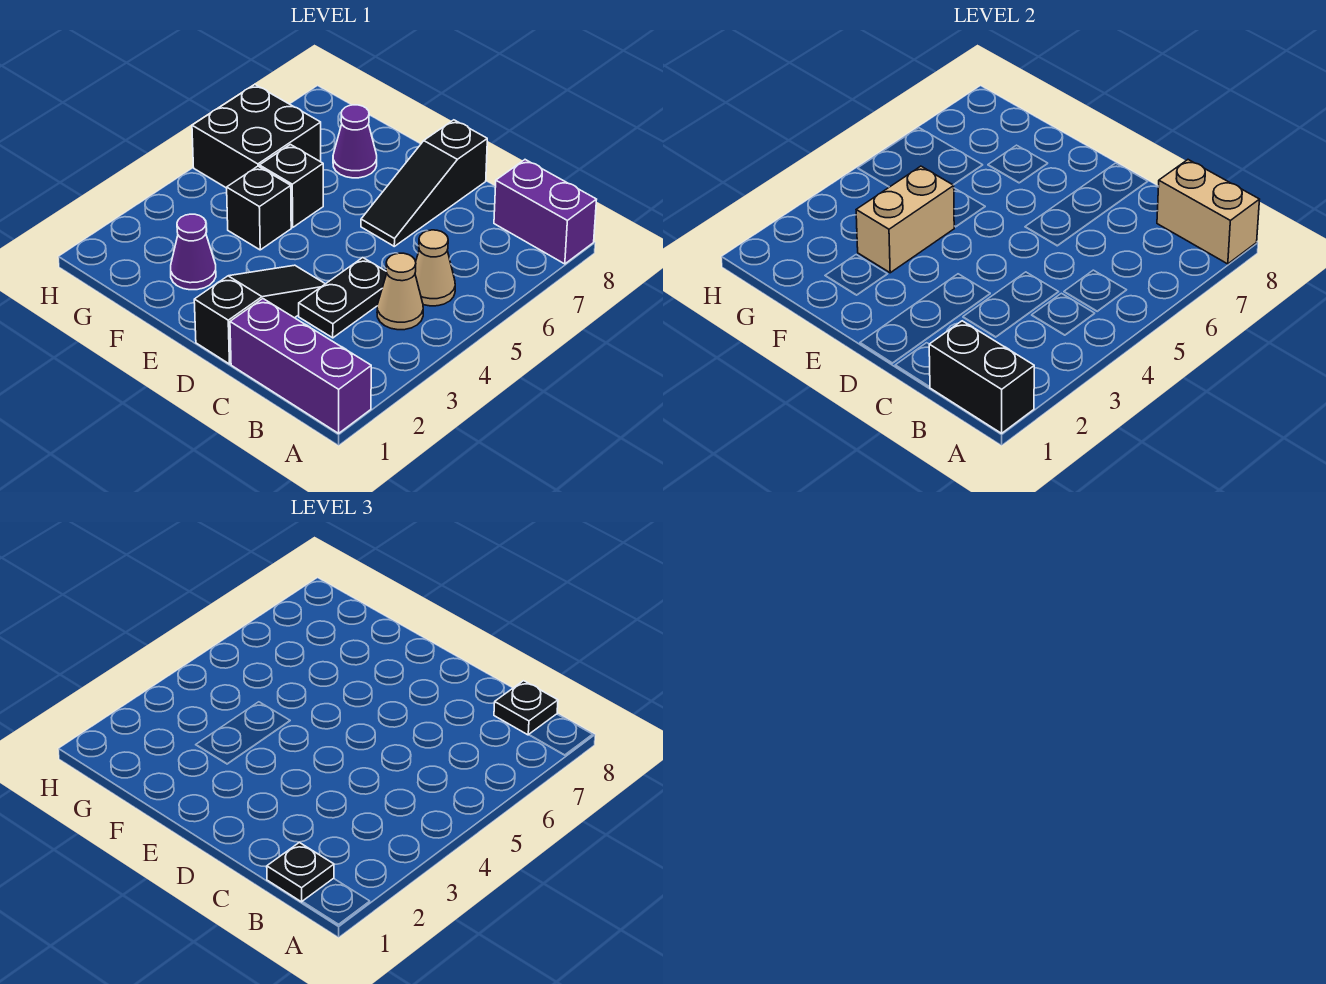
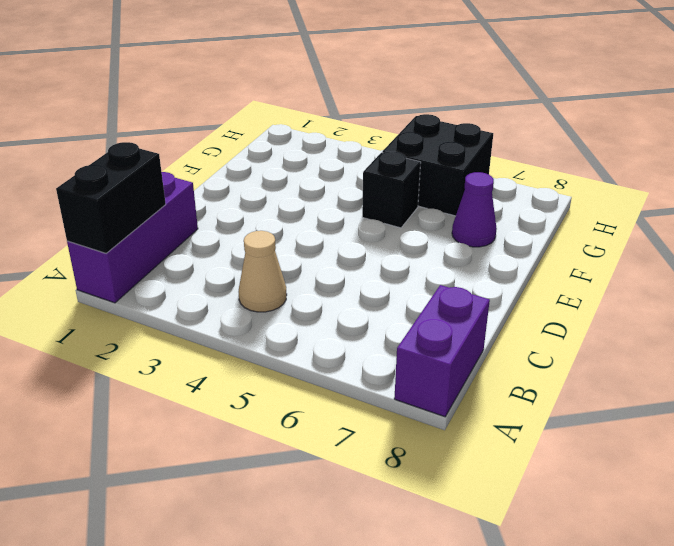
none -> tan cone B5 level 1
none -> black plate C3:C4 level 1
none -> black slope D1:D3 level 1 top 1

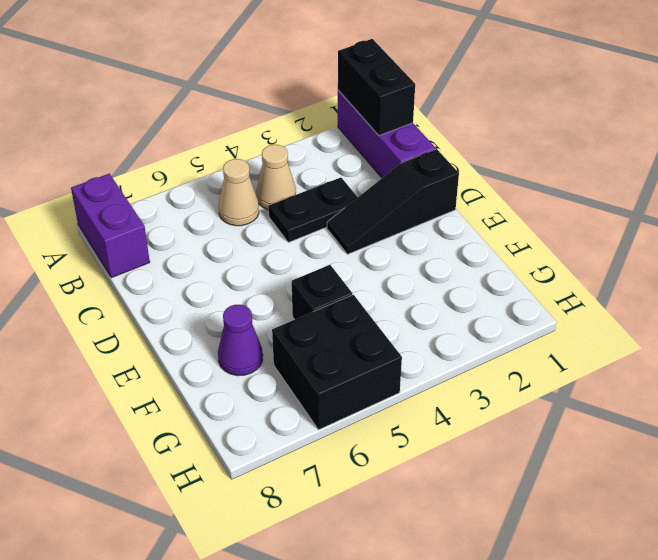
none -> black slope D6:D8 level 1 top 8
none -> purple cone F2 level 1
none -> black brick F4 level 1

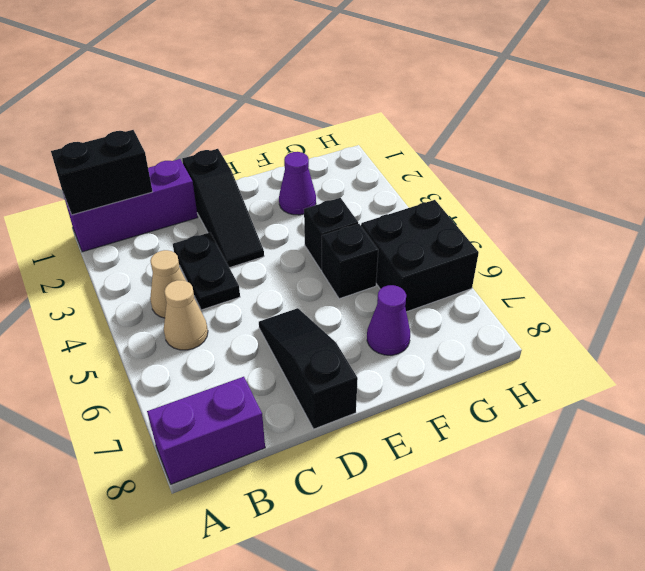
none -> tan brick A8:B8 level 2
none -> tan brick F3:F4 level 2
none -> black plate B1 level 3

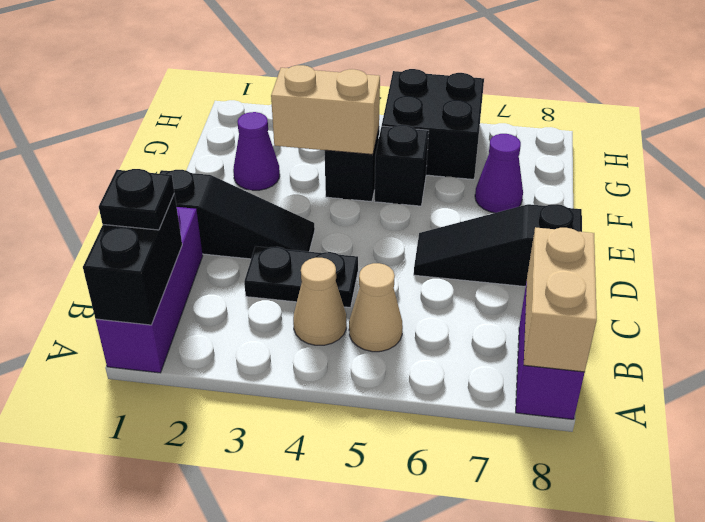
none -> black plate B8 level 3

